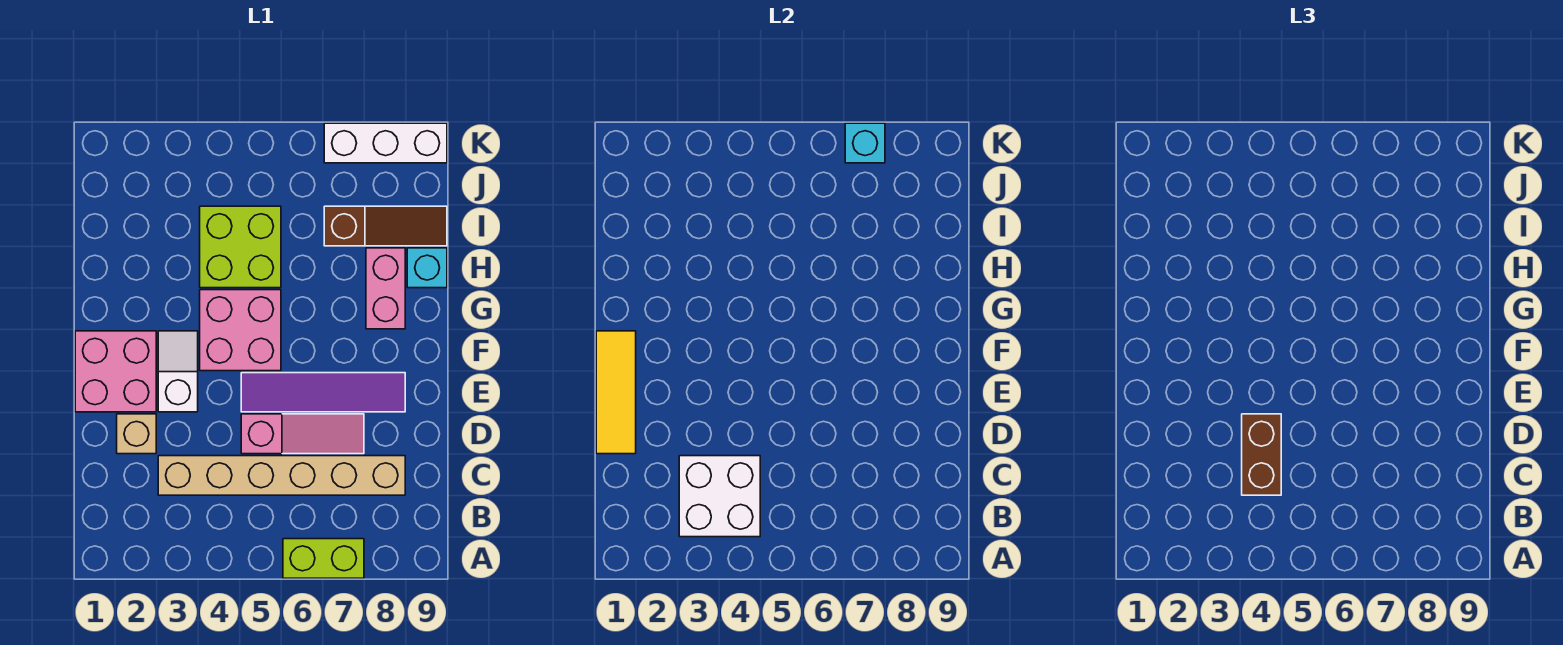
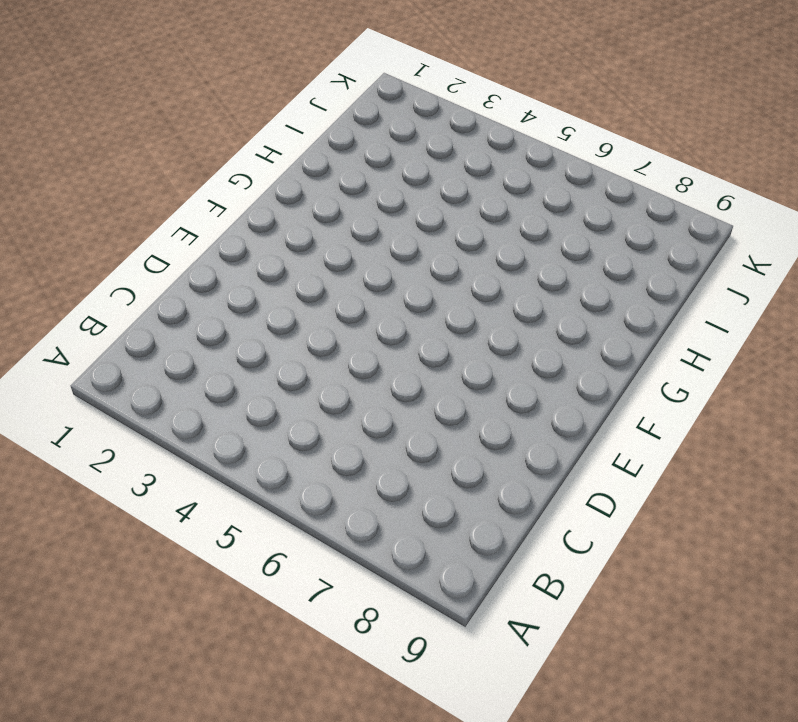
none -> lime brick A6:A7 level 1
none -> tan brick C3:C8 level 1
none -> tan brick D2 level 1

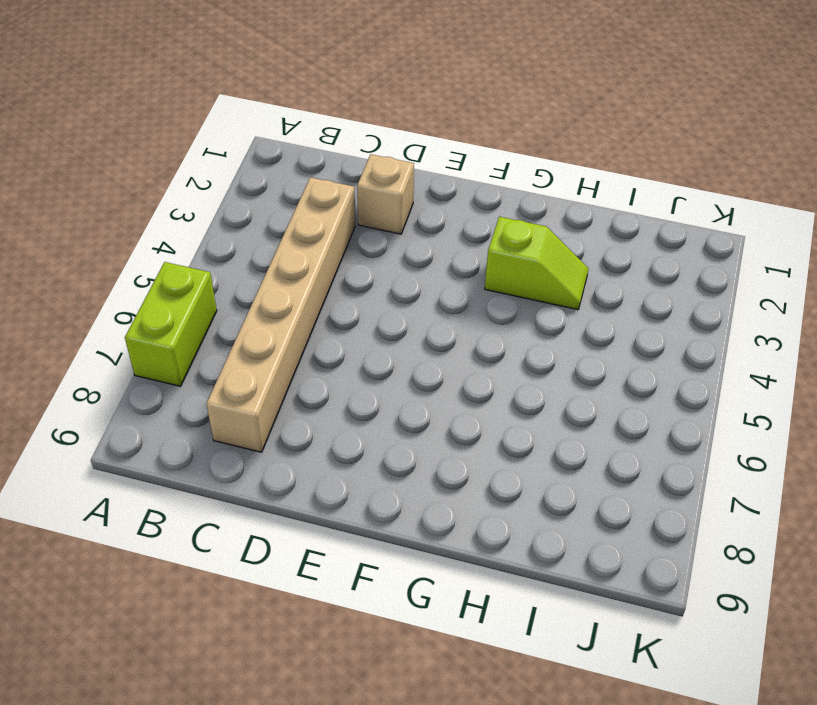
lime slope G3:H3 level 1 top G -> none
none -> pink slope D5:D7 level 1 top 5
none -> pink brick E1:F2 level 1
none -> white slope E3:F3 level 1 top E

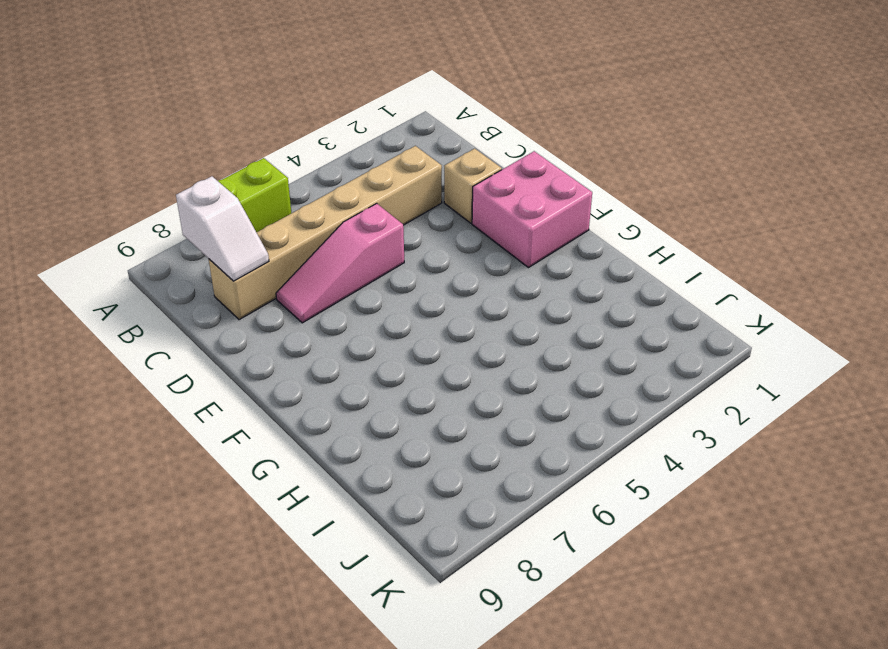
white slope B8:C8 level 2 top B -> white slope E3:F3 level 1 top E
none -> purple tile E5:E8 level 1
none -> pink brick F4:G5 level 1
none -> pink brick G8:H8 level 1

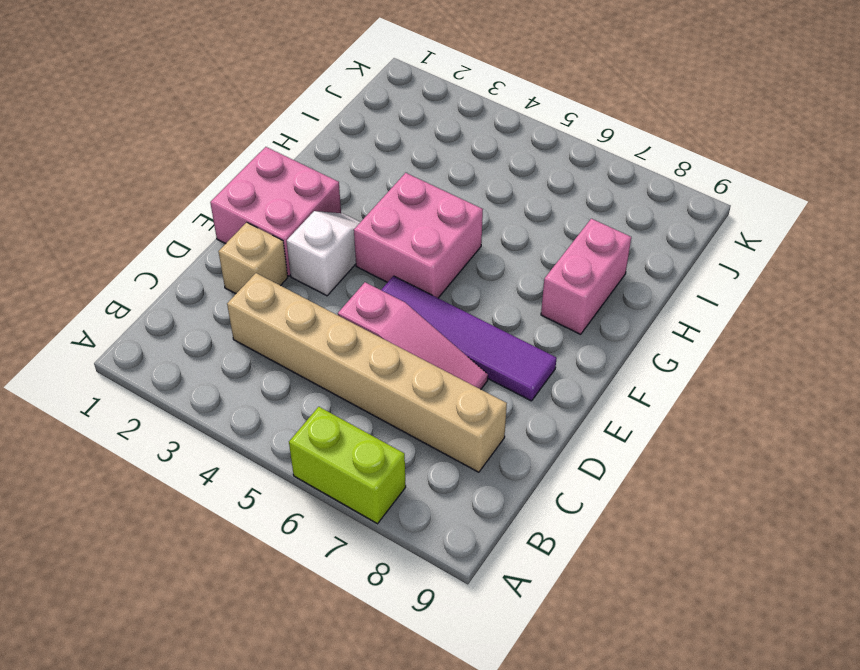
none -> lime brick H4:I5 level 1
none -> cyan brick H9 level 1
none -> brown slope I7:I9 level 1 top 7

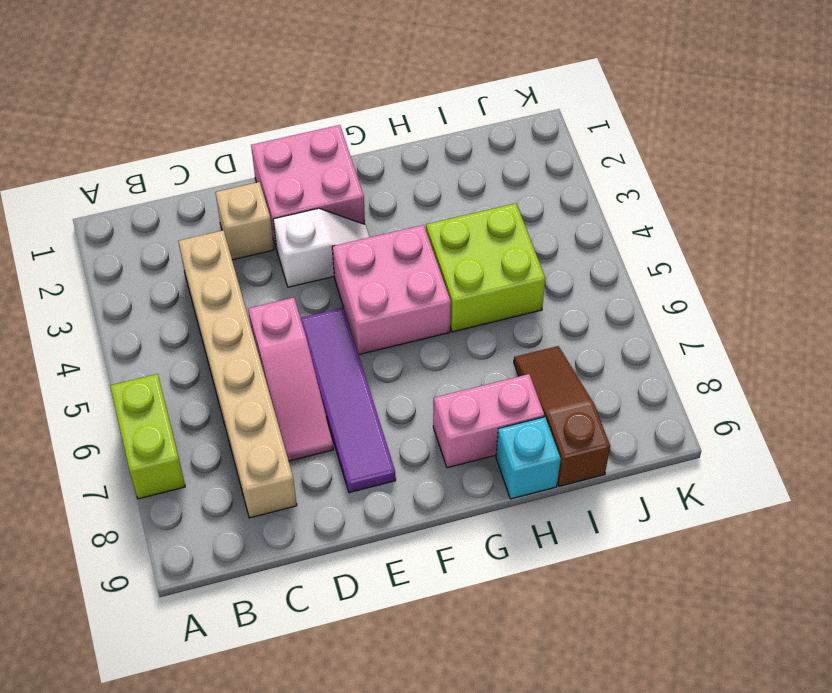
brown slope I7:I9 level 1 top 9 -> brown slope I7:I9 level 1 top 7
none -> white brick K7:K9 level 1
none -> white brick B3:C4 level 2
none -> yellow tile D1:F1 level 2

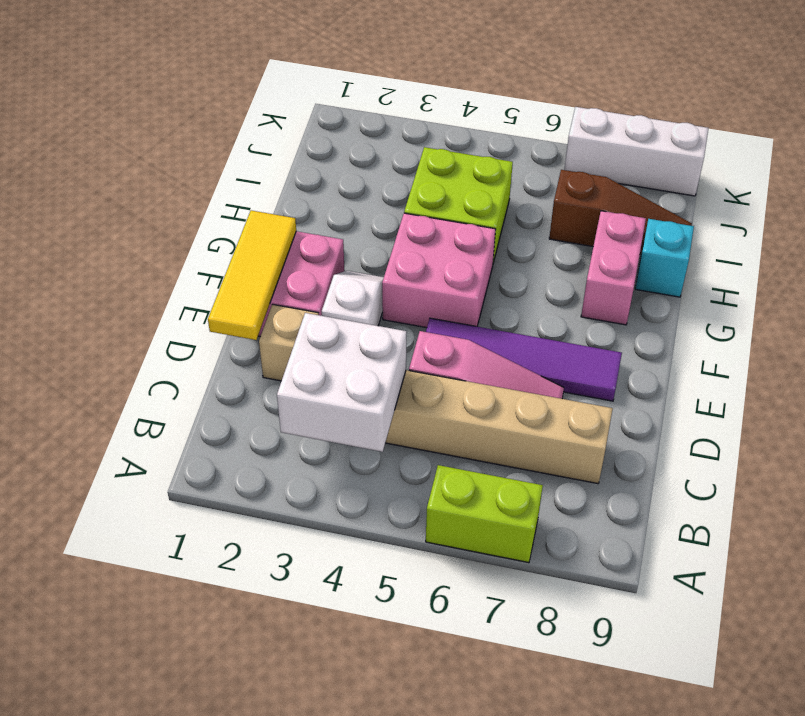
none -> cyan brick K7 level 2
none -> brown brick C4:D4 level 3

